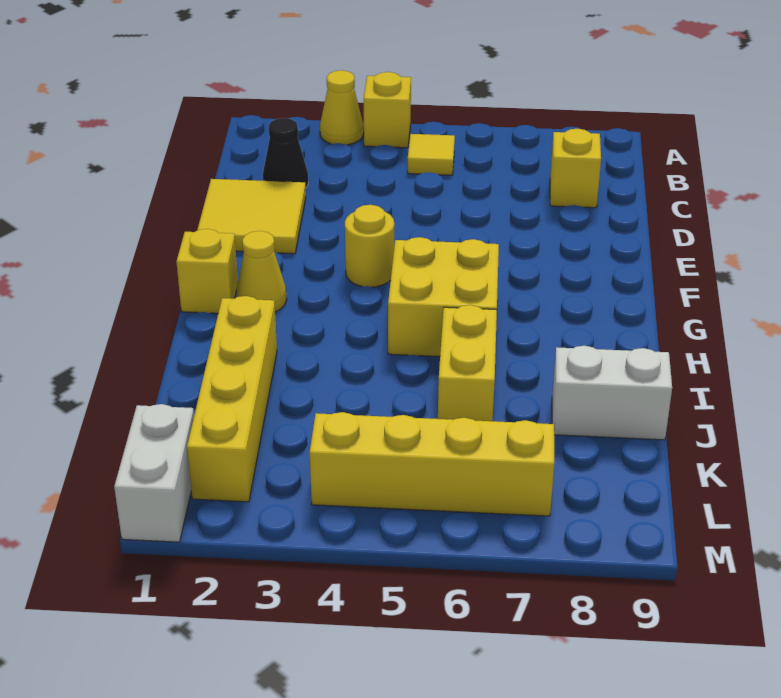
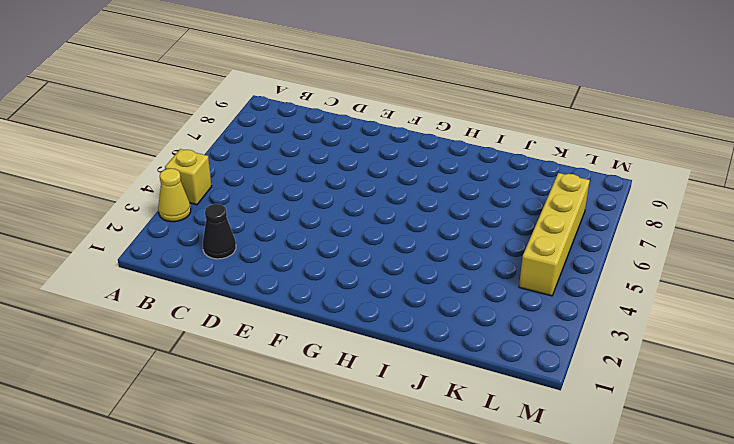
none -> yellow tile B5 level 1
none -> yellow brick C8 level 1
none -> yellow tile D1:E2 level 1

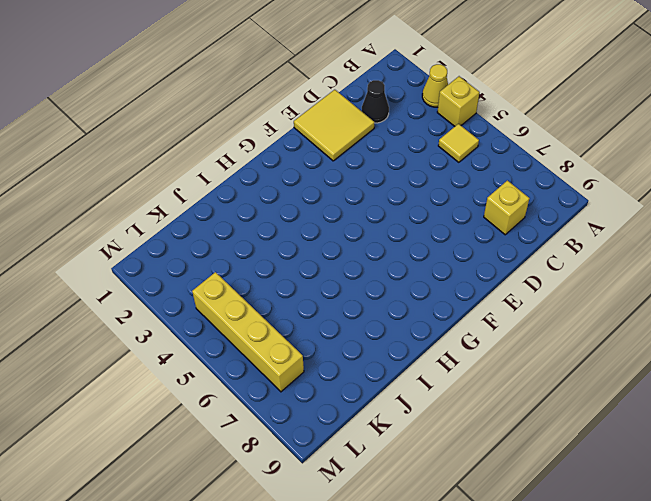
none -> yellow round brick F4 level 1
none -> yellow brick G1 level 1
none -> yellow cone G2 level 1

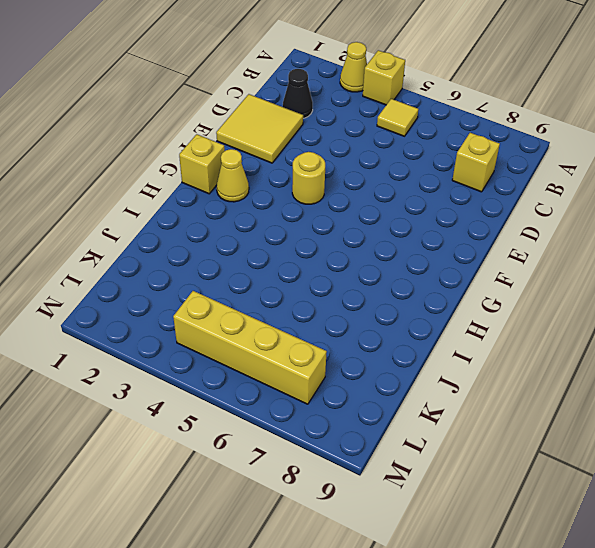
none -> yellow brick G5:H6 level 1
none -> yellow brick I2:L2 level 1
none -> yellow brick I6:J6 level 1

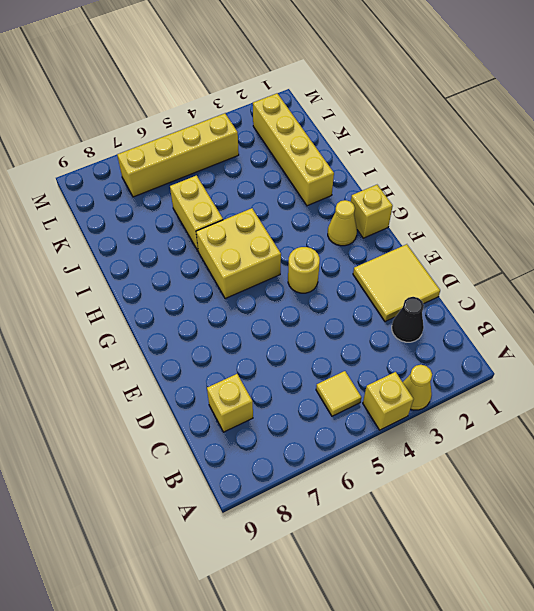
none -> white brick J8:J9 level 1
none -> white brick L1:M1 level 1

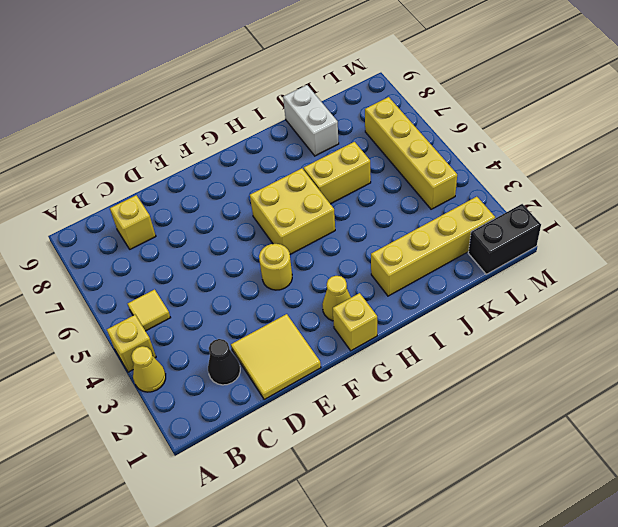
black brick L1:M1 level 1 -> white brick L1:M1 level 1

